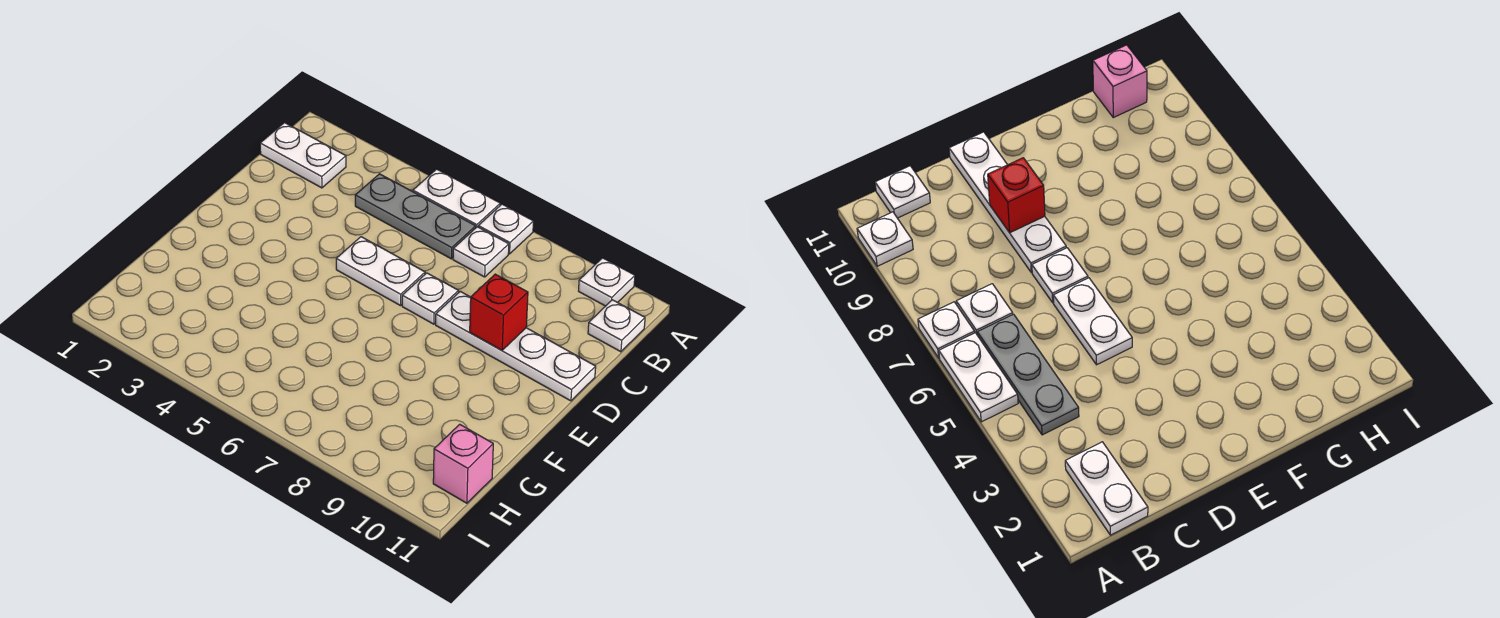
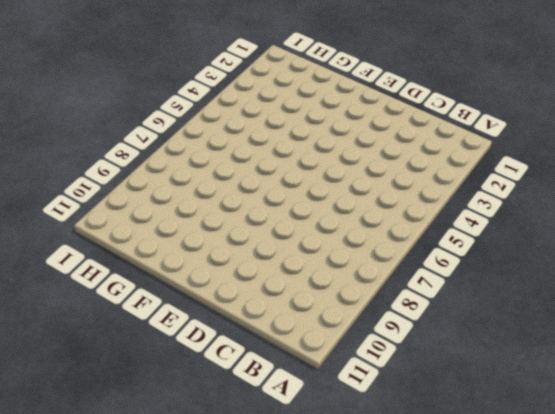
none -> white plate A5:A6 level 1
none -> white plate A7 level 1
none -> white plate A10 level 1

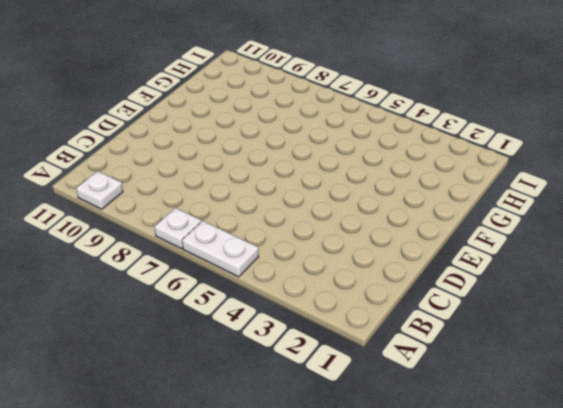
none -> white plate B1:B2 level 1
none -> grey plate B4:B6 level 1
none -> white plate B7 level 1

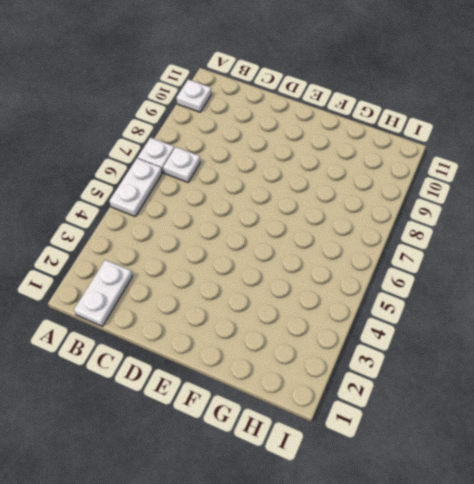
none -> grey plate B4:B6 level 1
none -> white plate B11 level 1
none -> white plate D5:D6 level 1

